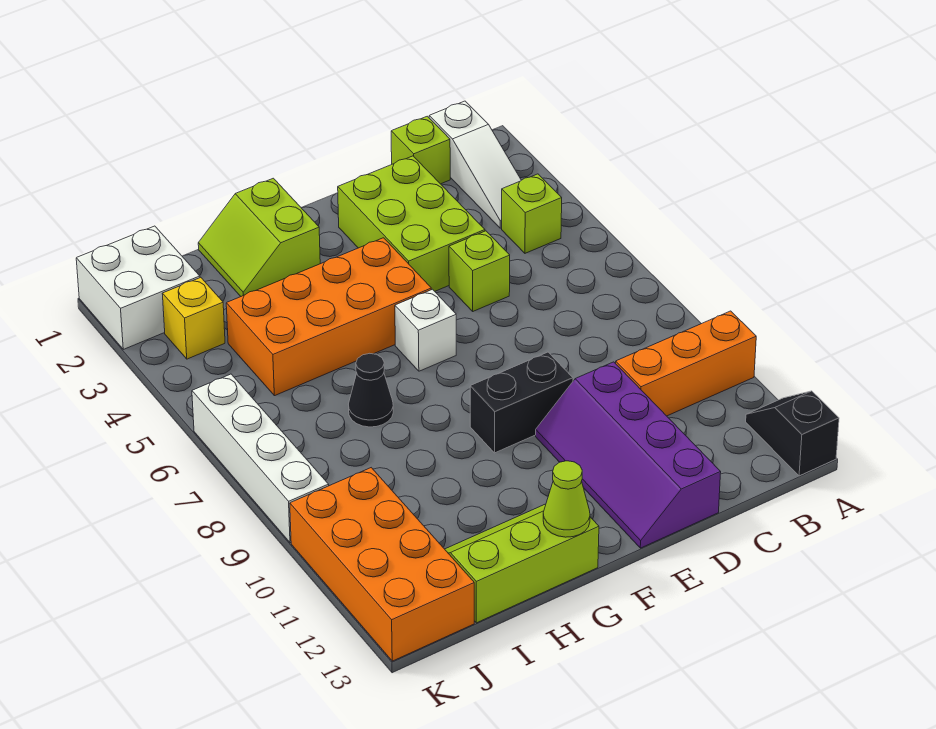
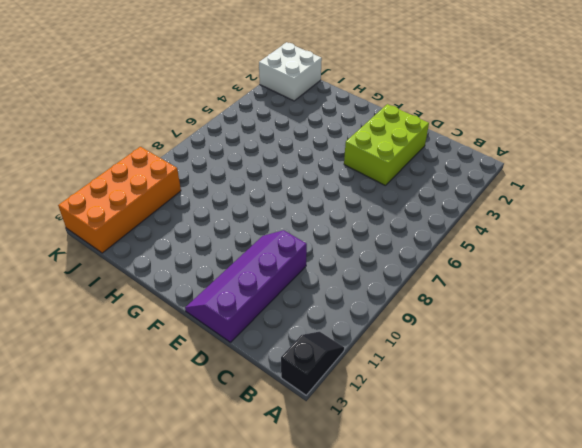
none -> orange brick A10:C10 level 1
none -> white slope B1:B3 level 1 top 1
none -> lime brick B4 level 1

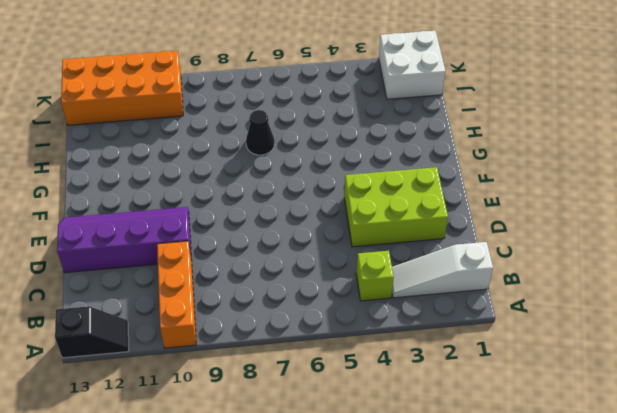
none -> lime brick C1 level 1
none -> lime brick D5 level 1
none -> black brick E9:F9 level 1

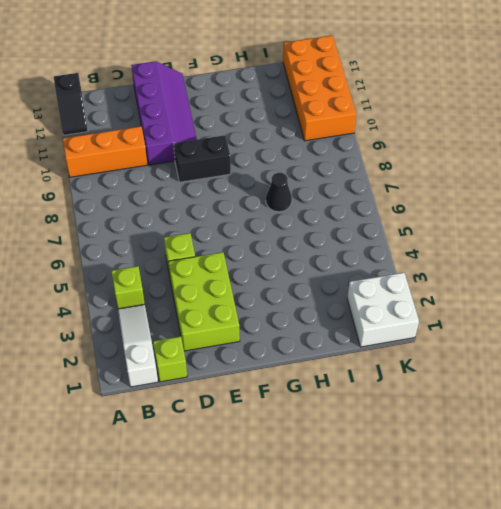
none -> orange brick F4:I5 level 1
none -> white brick F6 level 1
none -> lime slope G1:H2 level 1 top G

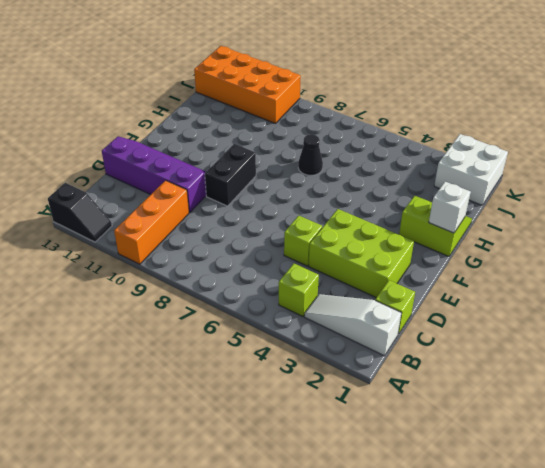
white brick G1 level 2 -> white brick F6 level 1
none -> orange brick F4:I5 level 1
none -> lime slope G12:I13 level 1 top 13
none -> yellow brick J3 level 1

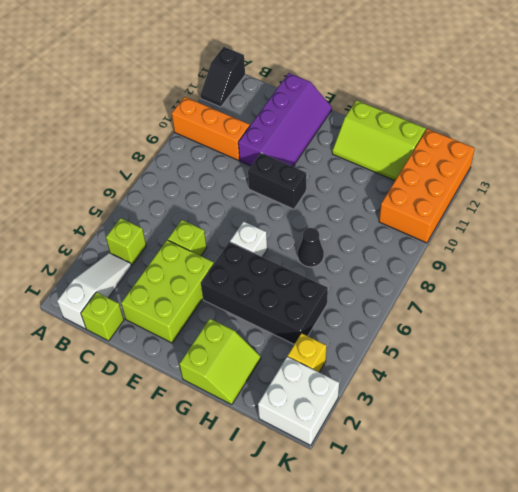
black brick F4:I5 level 1 -> orange brick F4:I5 level 1
none -> white brick K6:K9 level 1
none -> lime cone G13 level 2

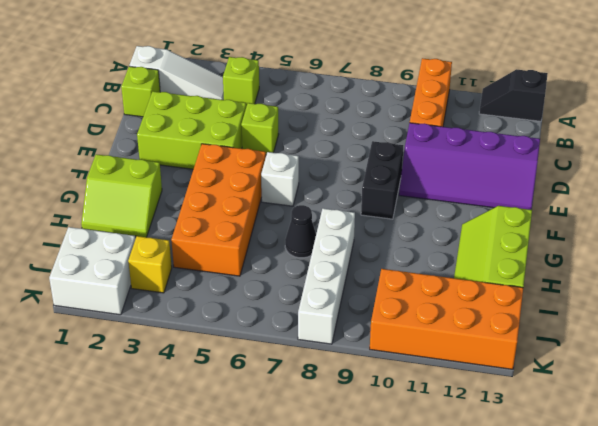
white brick H8:K8 level 1 -> white brick K6:K9 level 1
none -> lime cone G13 level 2

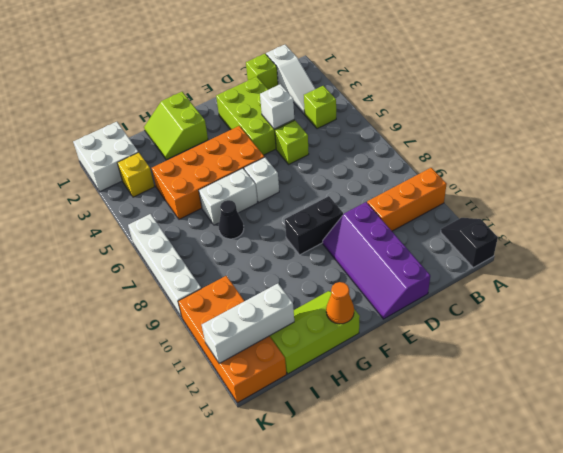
white brick D4 level 2 -> none
white brick G6:H6 level 1 -> none
orange cone G13 level 2 -> lime cone G13 level 2
white brick I12:K12 level 2 -> none

